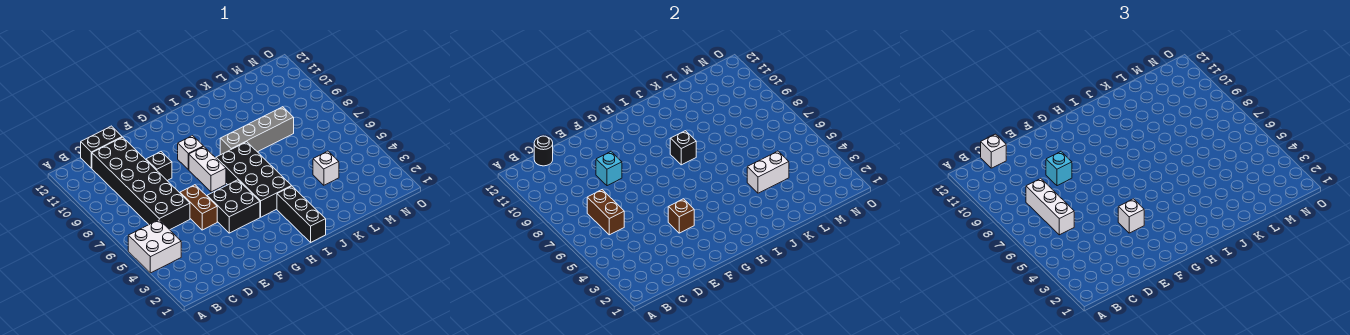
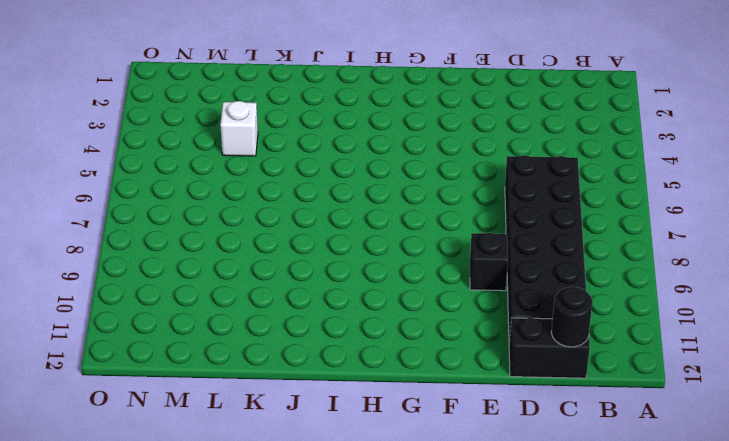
none -> white brick A4:B5 level 1
none -> brown brick E5:E6 level 1
none -> black brick F4:G5 level 1

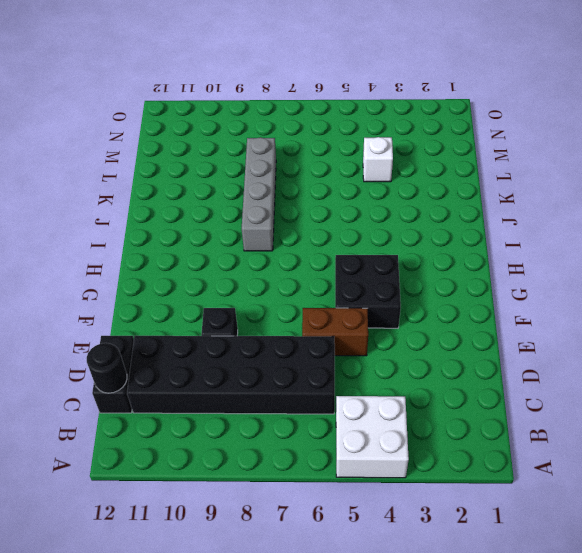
none -> white brick G7:G8 level 1
none -> white brick G9 level 1
none -> black brick H4:I7 level 1

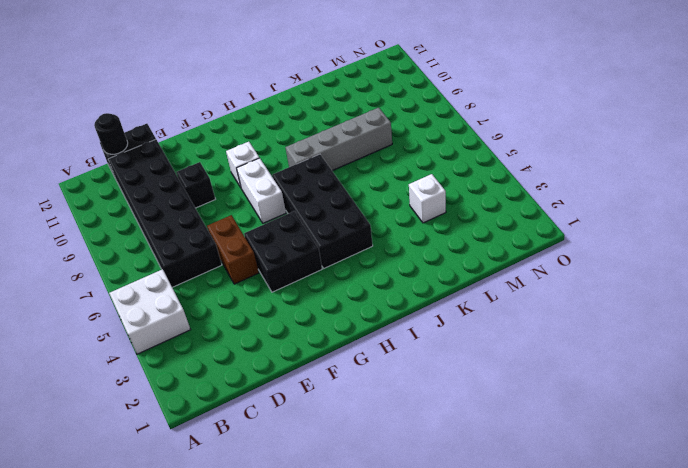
none -> black brick I1:I3 level 1
none -> brown brick C6:C7 level 2
none -> cyan brick E9 level 2

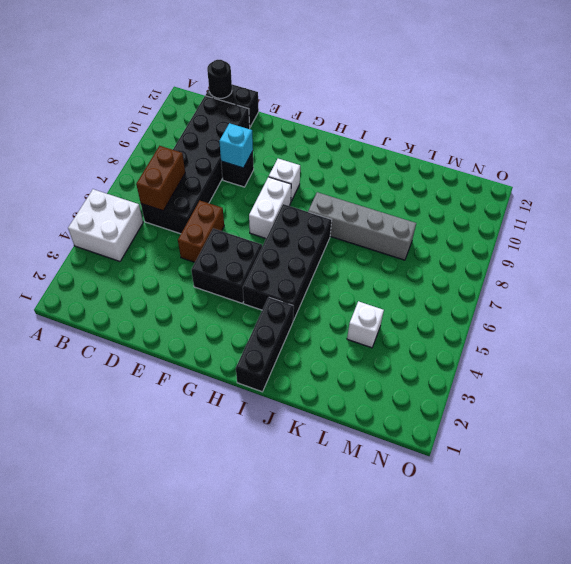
none -> brown brick F4 level 2
none -> black brick I8 level 2
none -> white brick K4:L4 level 2

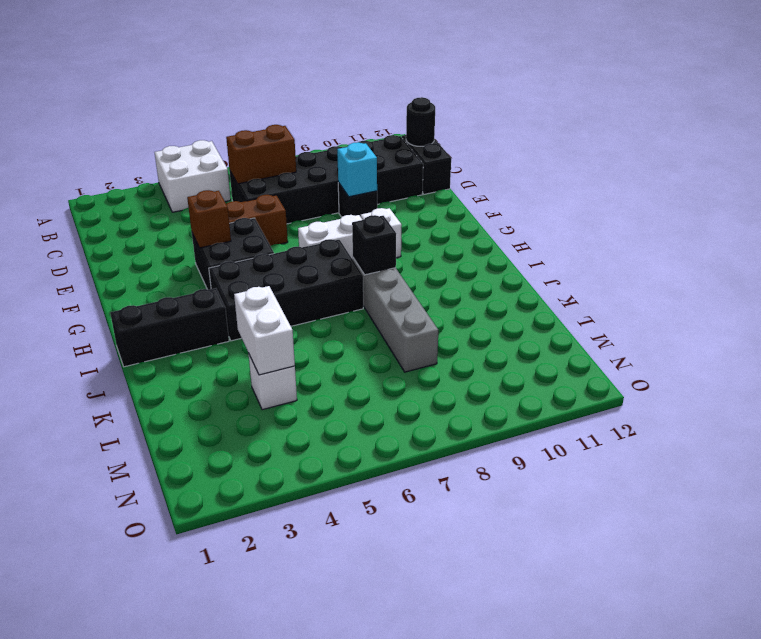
none -> white brick C6:C8 level 3
none -> white brick C12 level 3
none -> cyan brick E9 level 3

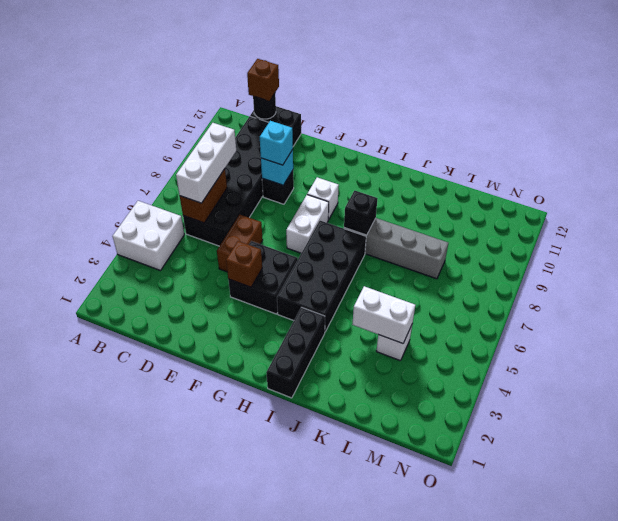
brown brick C12 level 3 -> white brick C12 level 3
none -> white brick F4 level 3

